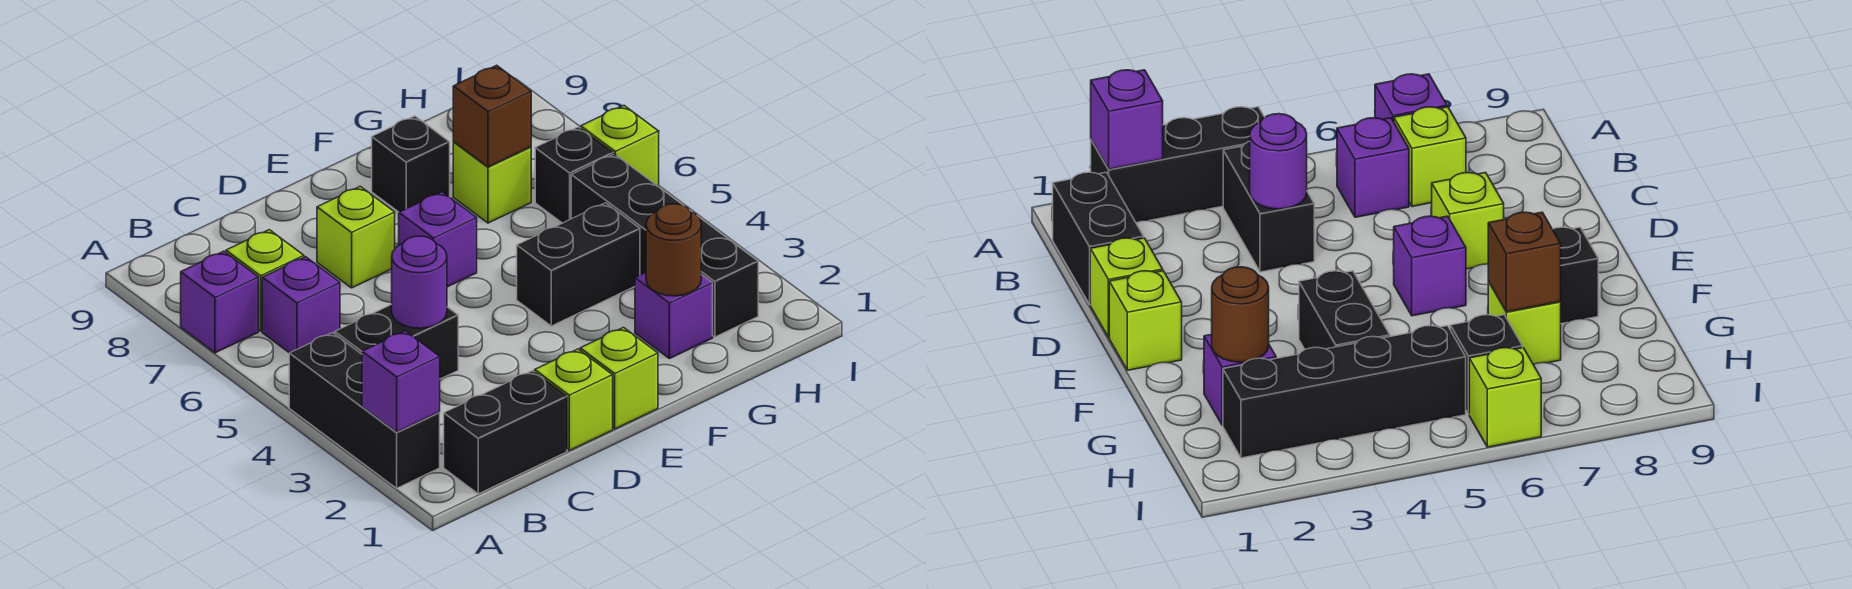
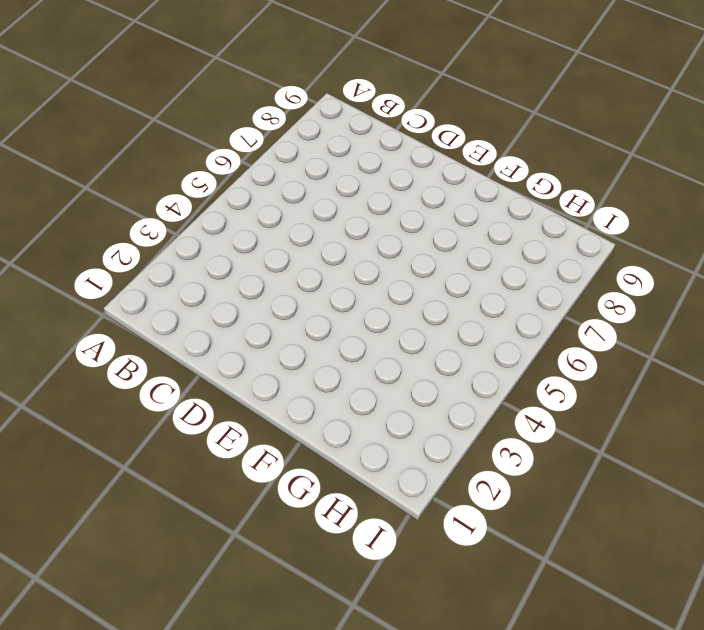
none -> black brick A2:A4 level 1
none -> purple brick A7 level 1
none -> black brick B1:C1 level 1

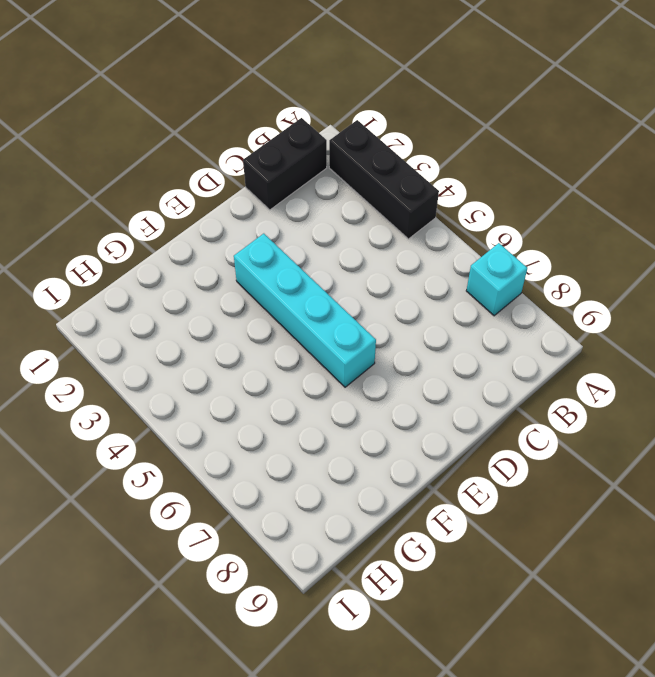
cyan brick A7 level 1 -> purple brick A7 level 1
cyan brick E3:E6 level 1 -> purple brick E6 level 1
none -> black brick B4:C4 level 1
none -> purple brick B6 level 1
none -> lime brick B7 level 1

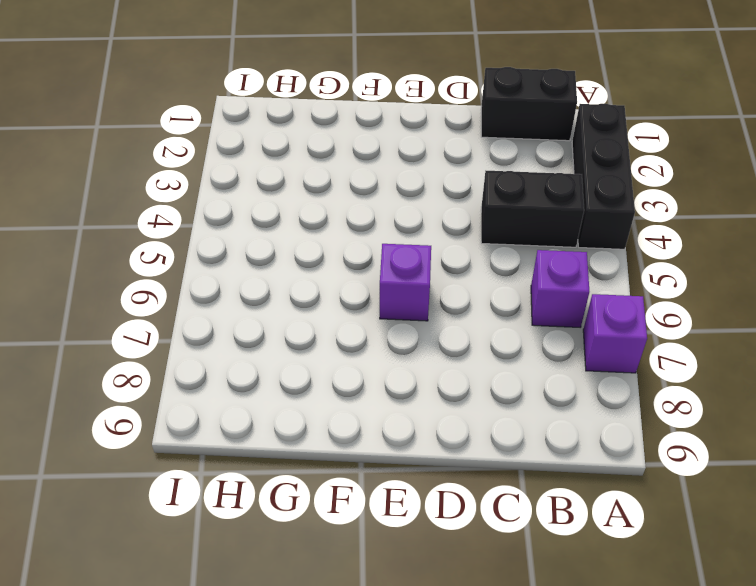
none -> lime brick B7 level 1
none -> lime brick D1 level 1
none -> lime brick D7 level 1

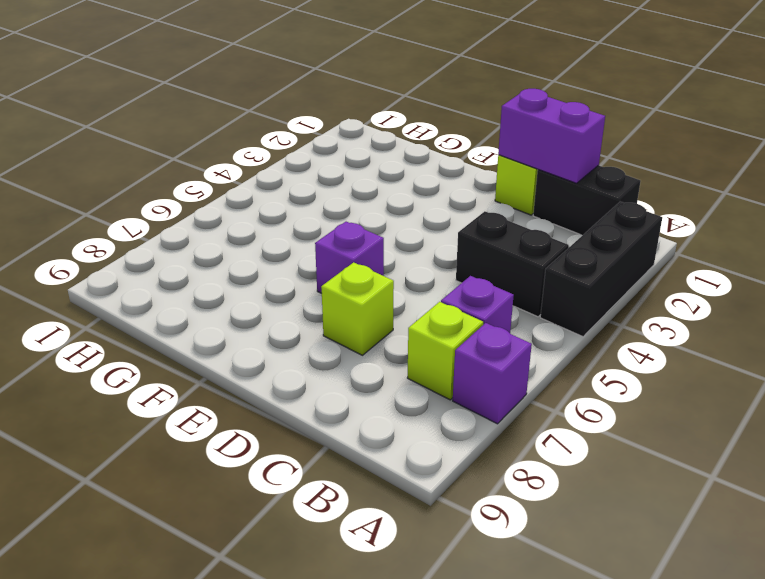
purple brick C1:D1 level 2 -> none
none -> lime brick E1 level 1
none -> black brick F4:G4 level 1
none -> black brick F8 level 1

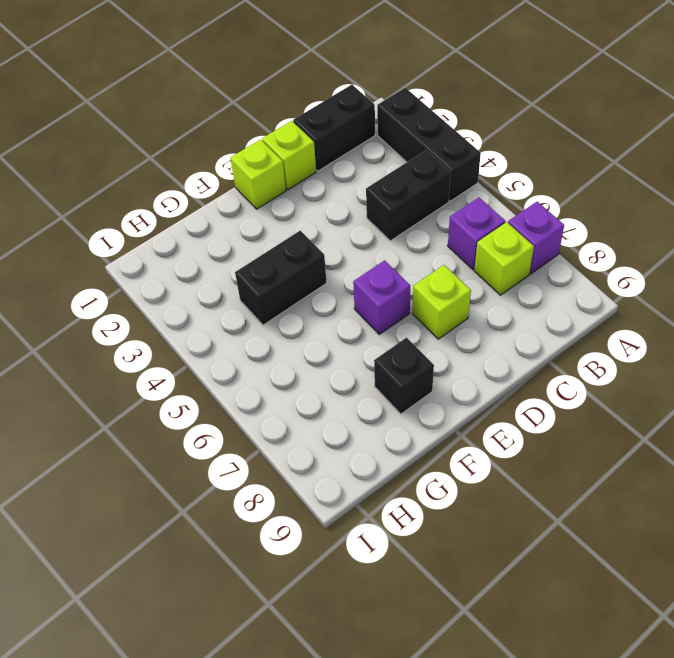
none -> purple brick G2 level 1
none -> lime brick G7 level 1
none -> black brick H2:H5 level 1

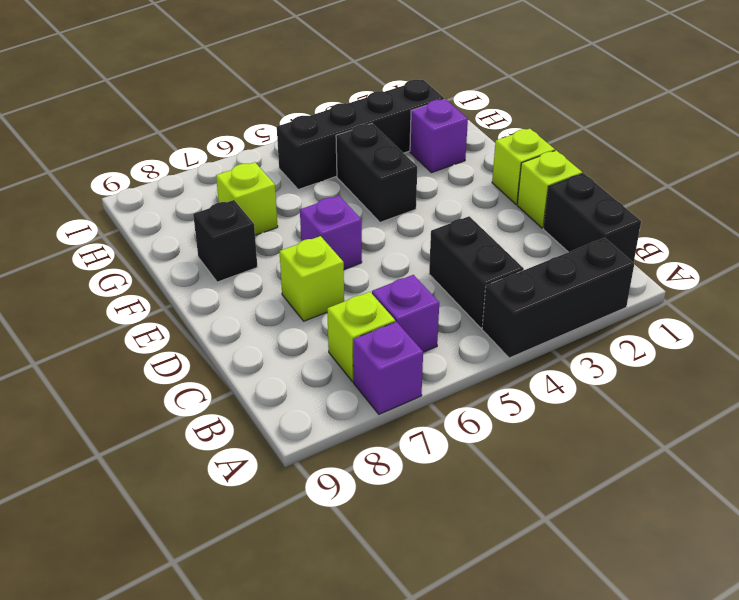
none -> black brick H6 level 1
none -> lime brick I6 level 1
none -> purple brick A2 level 2

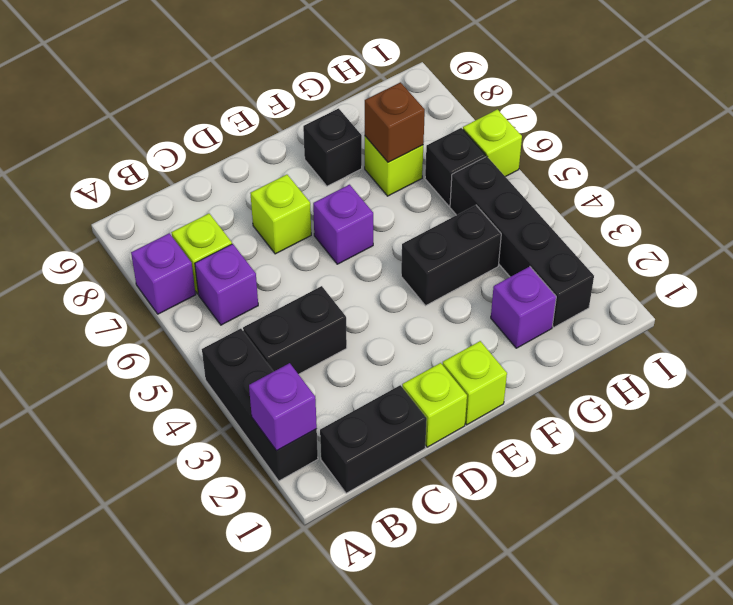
none -> purple round brick C4 level 2
none -> brown round brick G2 level 2

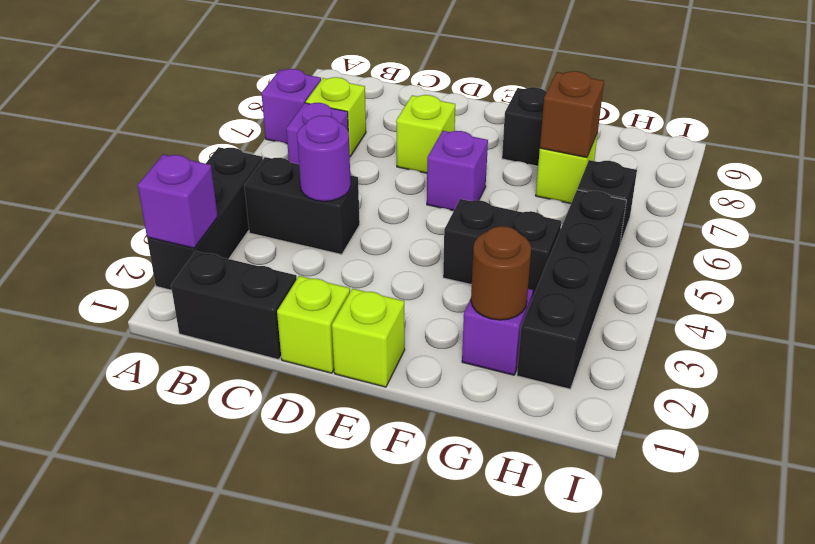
none -> lime brick I6 level 1

